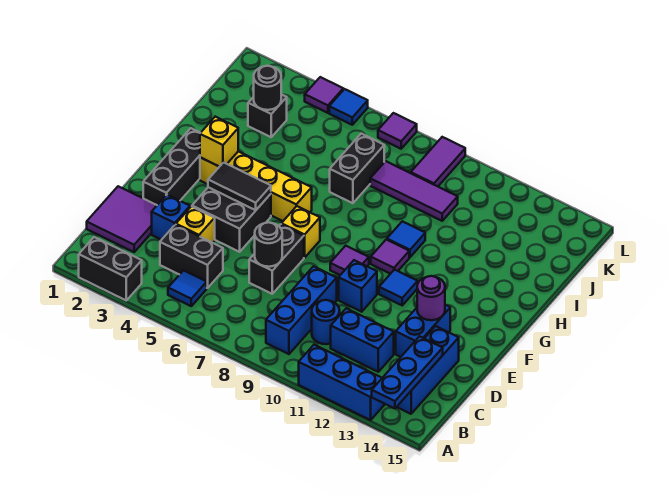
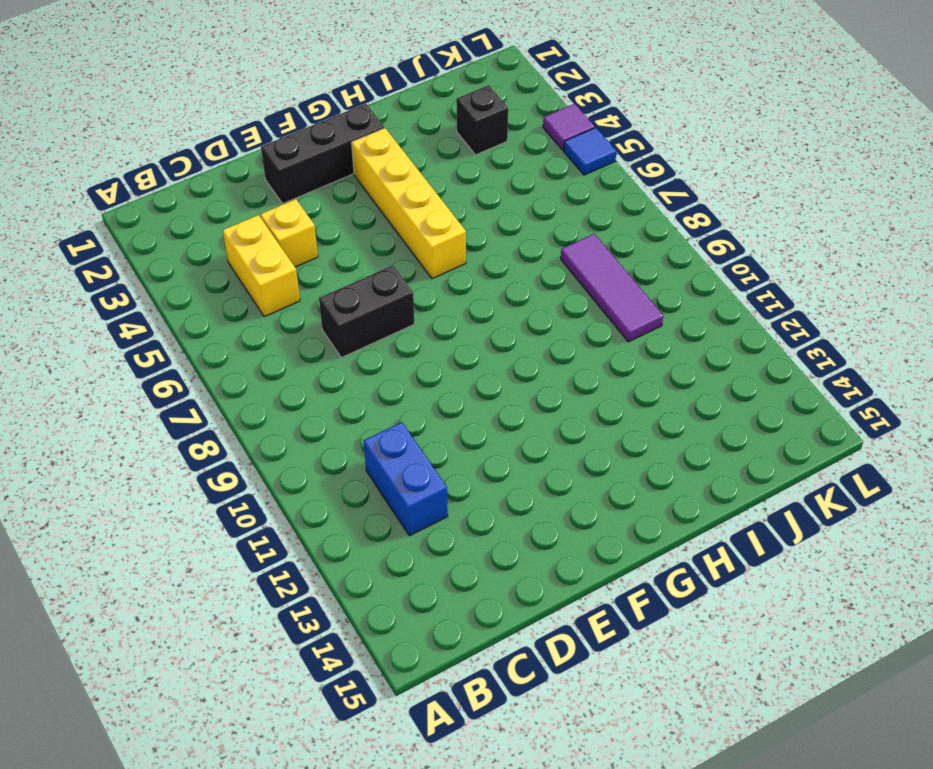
yellow brick C4:C5 level 1 -> black brick C4:C5 level 1
none -> black brick A2:A3 level 1
none -> blue brick A11:A13 level 1
none -> blue tile B5 level 1
none -> blue brick B9:D9 level 1

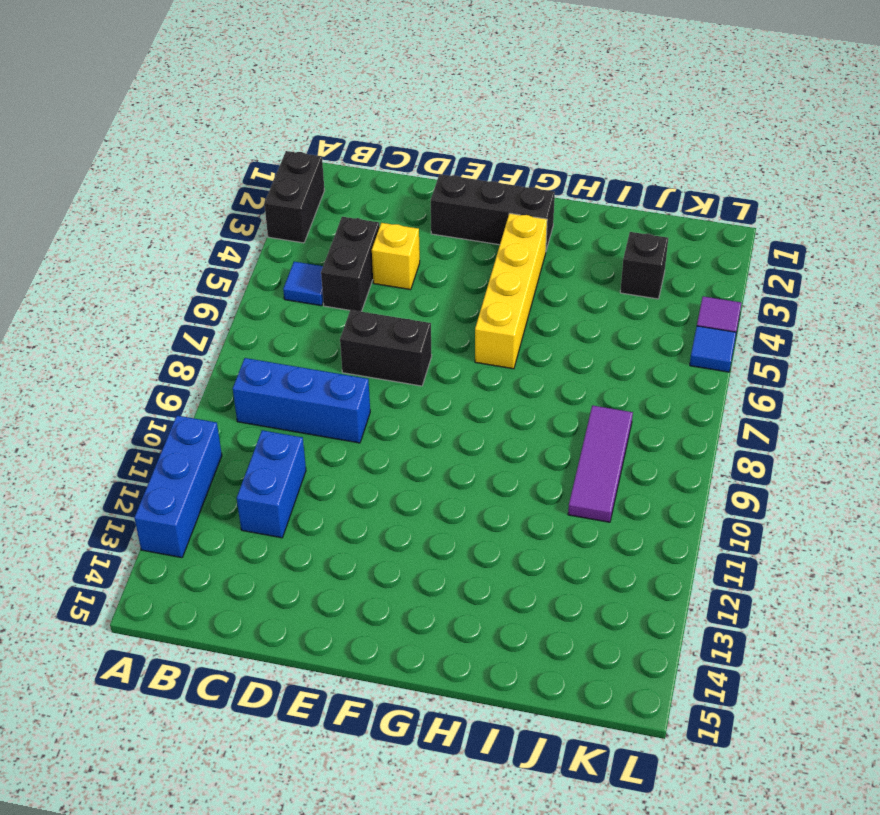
none -> blue brick B14:D14 level 1
none -> purple tile C1:D2 level 1
none -> blue round brick C10 level 1
none -> blue brick D3 level 1

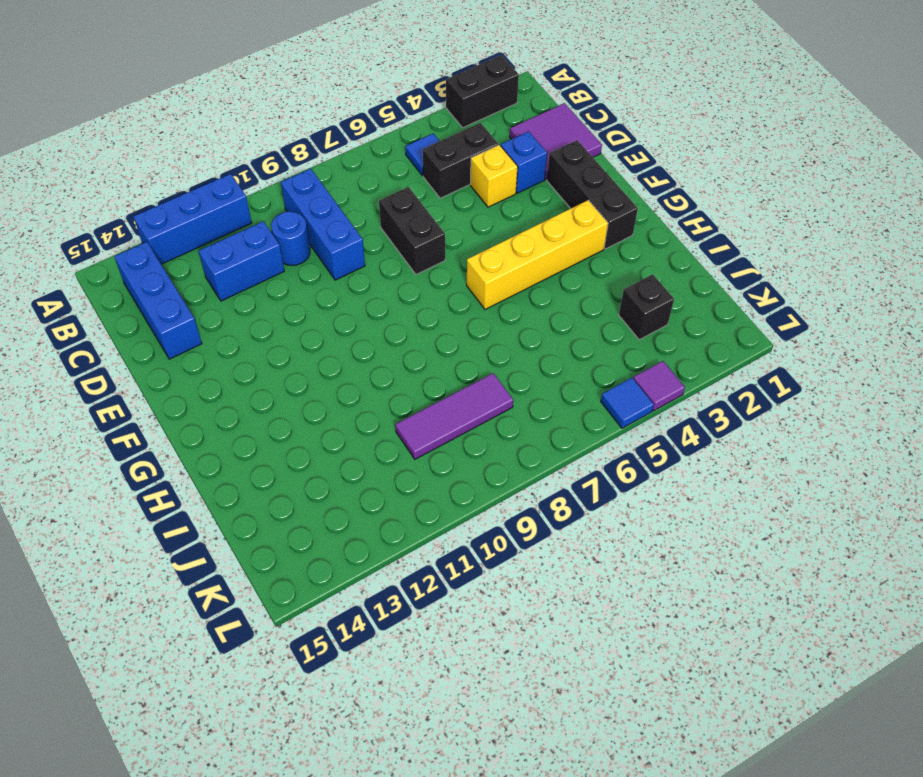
none -> blue brick D13:E13 level 1
none -> black brick E4:F5 level 1
none -> blue brick E10 level 1
none -> yellow brick F7 level 1

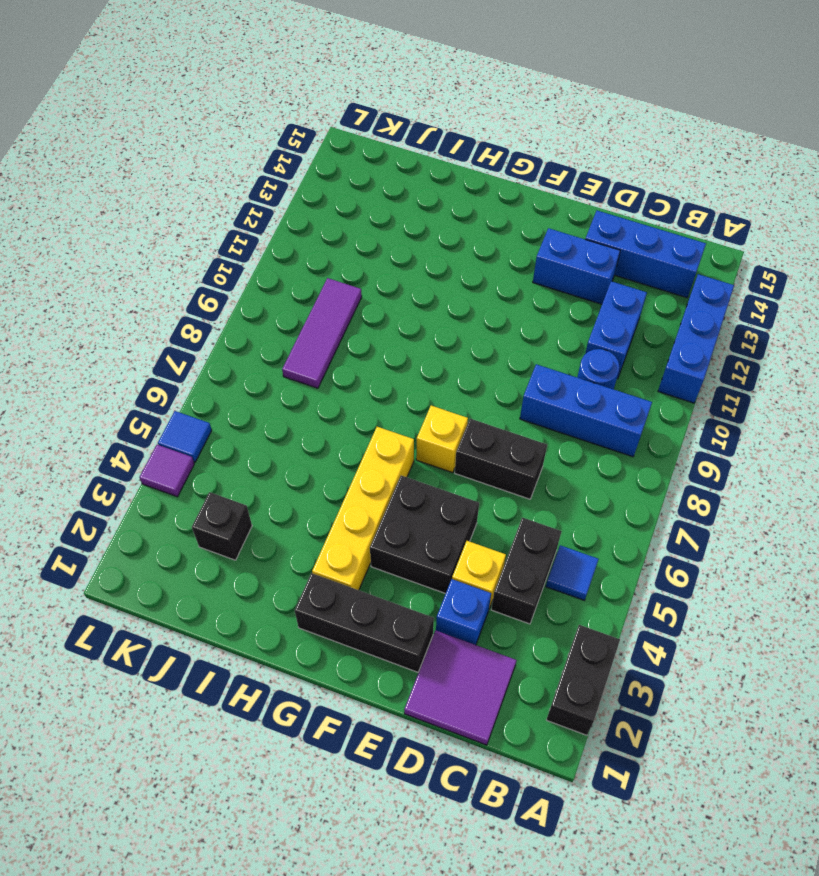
none -> blue brick E10 level 1
none -> purple tile F9 level 1
none -> blue tile F11 level 1
none -> purple tile G10 level 1

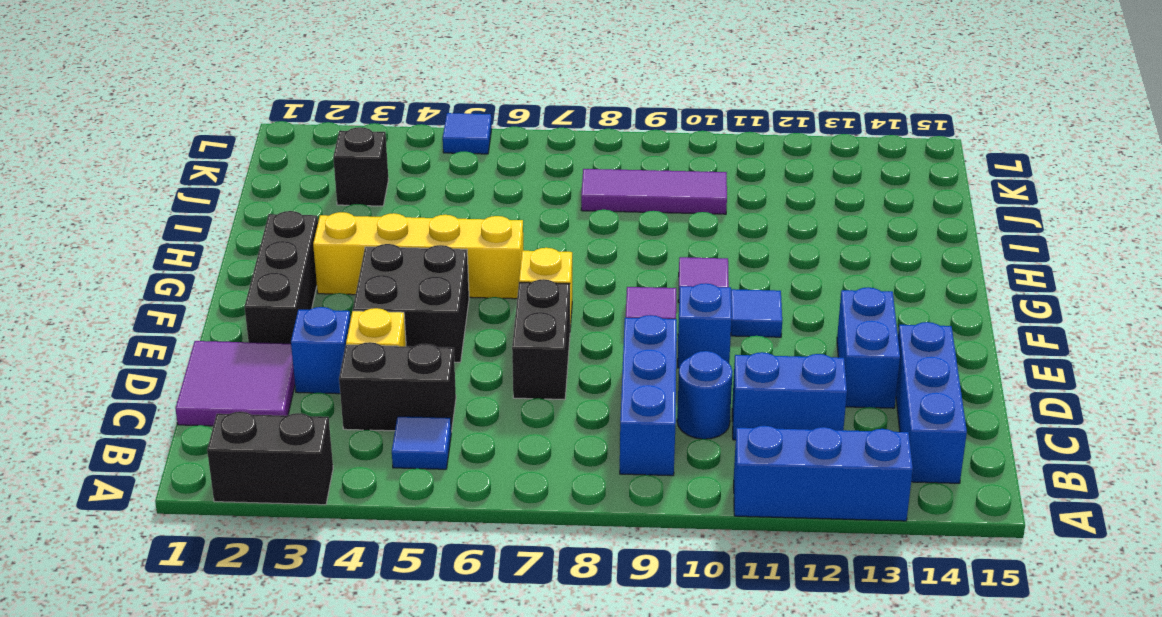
none -> blue tile H10 level 1
none -> black brick I7:J7 level 1
none -> purple tile K9:L9 level 1
none -> purple tile L4 level 1

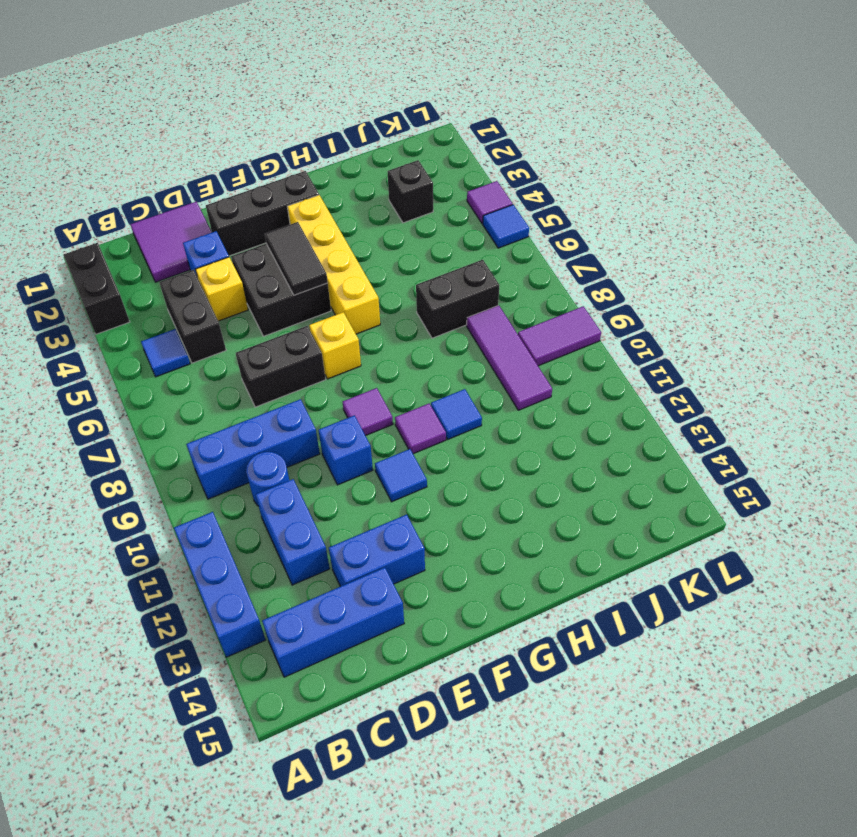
none -> purple tile L7 level 1
none -> blue plate A14:C14 level 2
none -> black round brick D7 level 2
none -> purple round brick E13 level 2

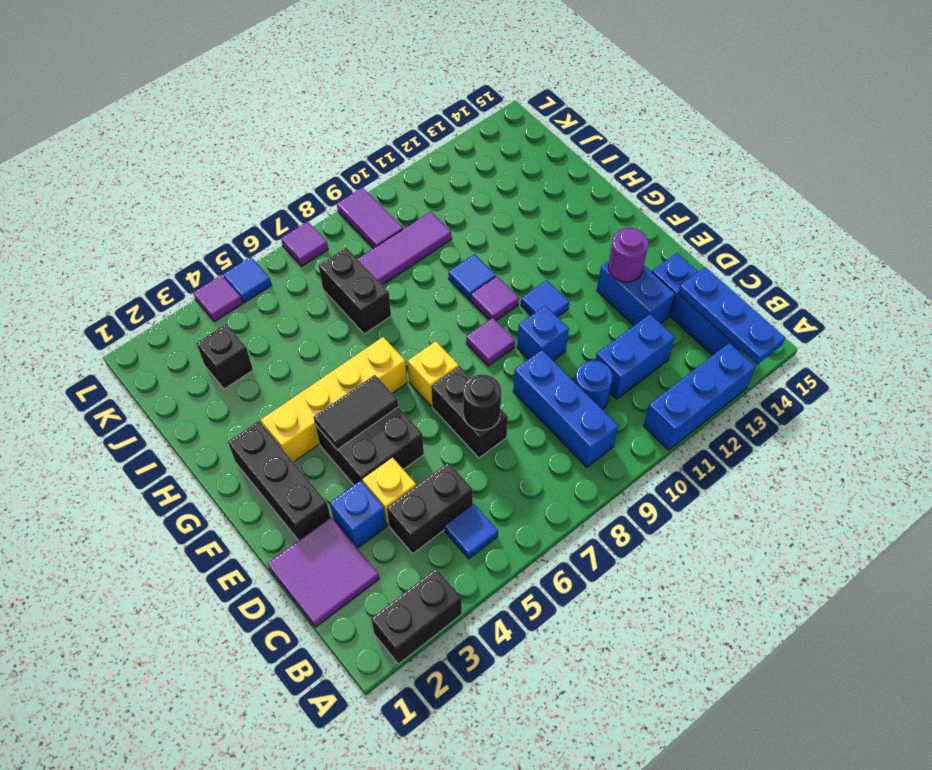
none -> yellow brick G3 level 2
none -> black round brick J3 level 2

